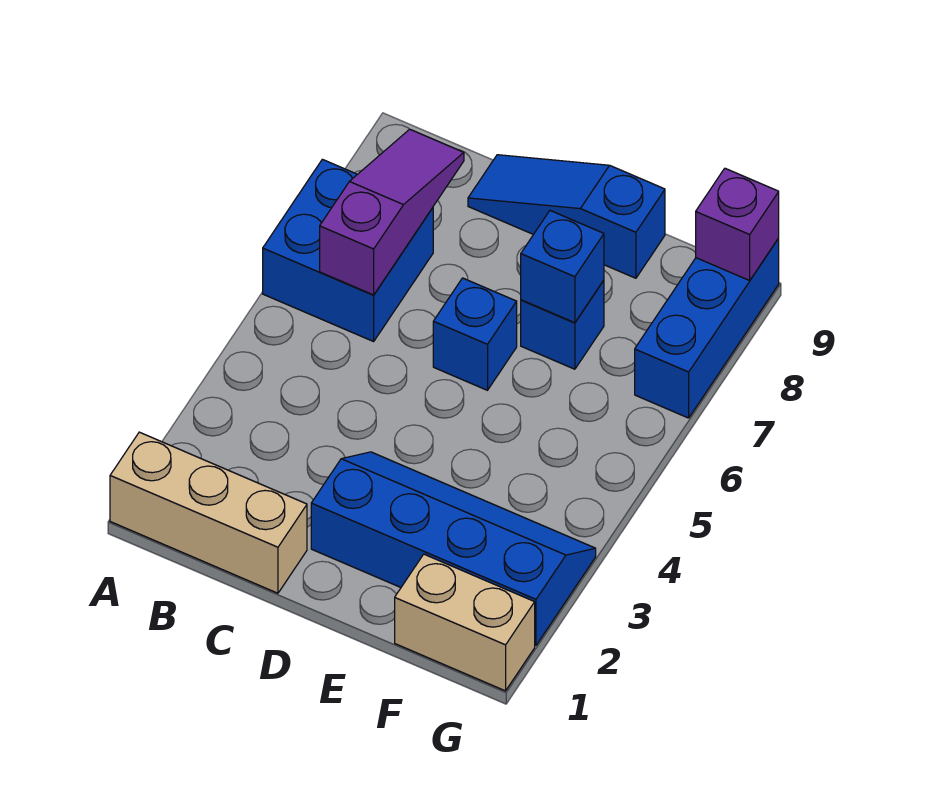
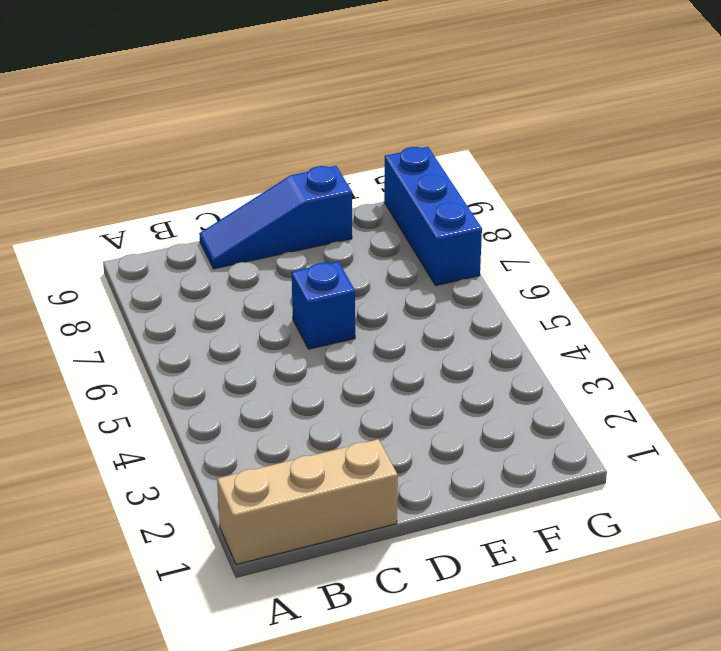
none -> blue brick A6:B7 level 1
none -> blue slope D2:G3 level 1 top 2

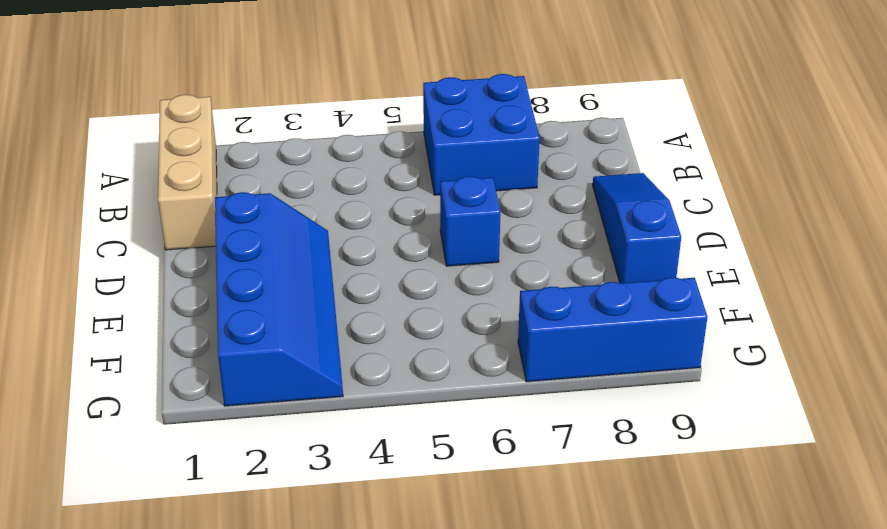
none -> blue brick E7 level 1
none -> tan brick F1:G1 level 1

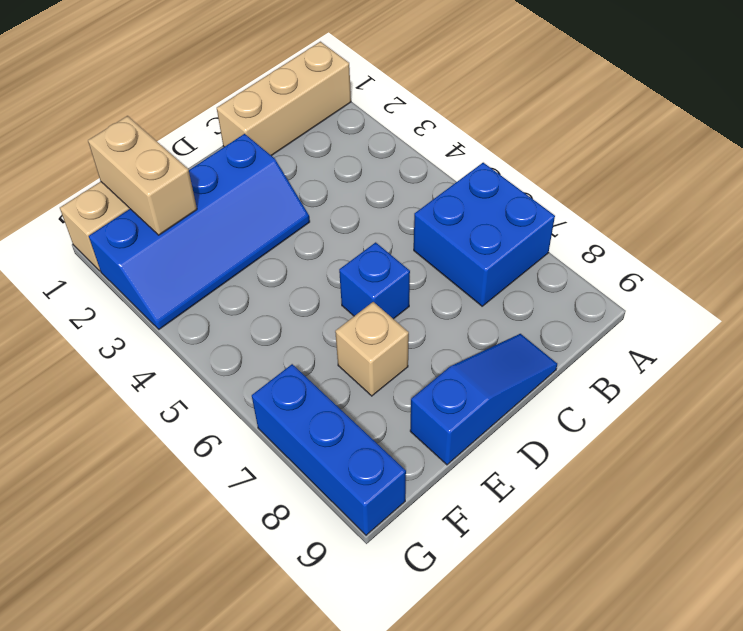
tan brick E7 level 1 -> blue brick E7 level 1
tan brick F1:F2 level 2 -> none
none -> purple slope B6:B8 level 2 top 6
none -> blue brick E7 level 2

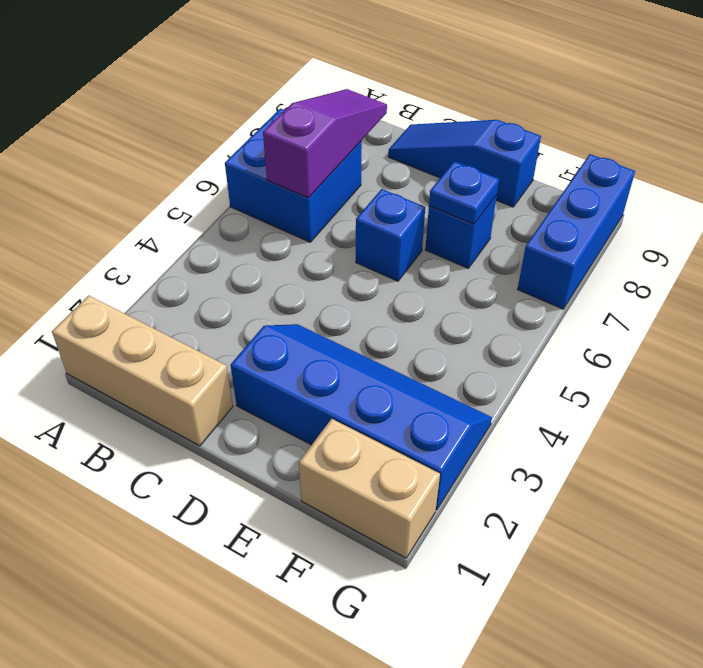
blue plate E7 level 2 -> blue brick E7 level 2
none -> purple brick G9 level 2

